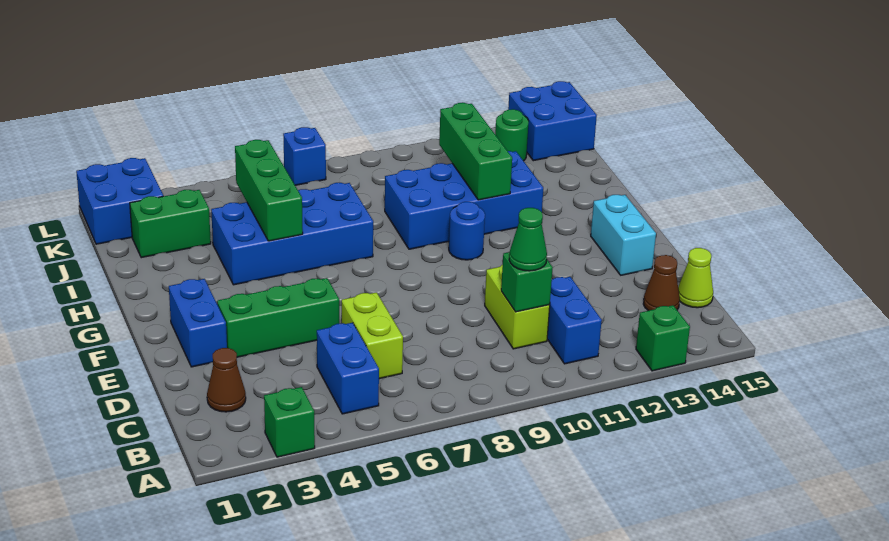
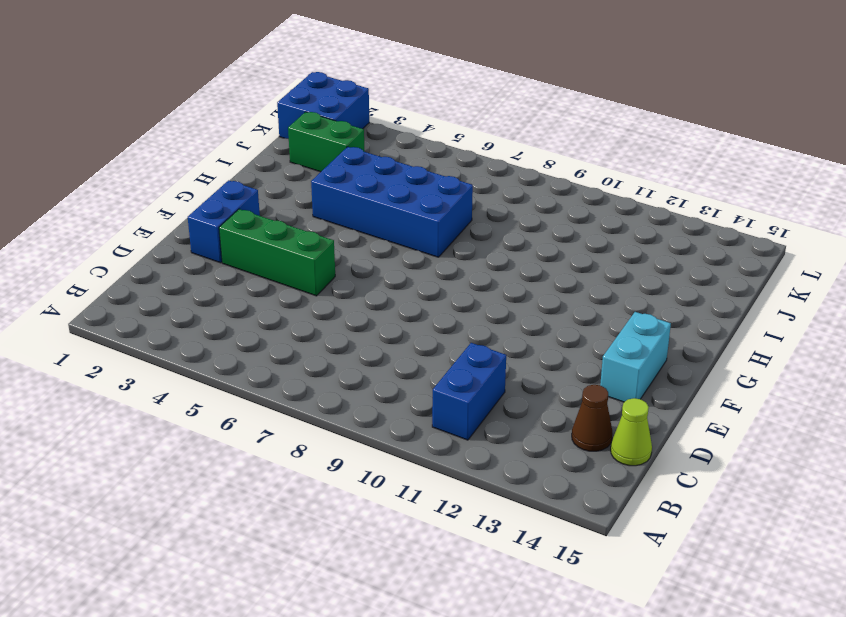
none -> green brick A3 level 1
none -> green brick A13 level 1
none -> blue brick B5:C5 level 1

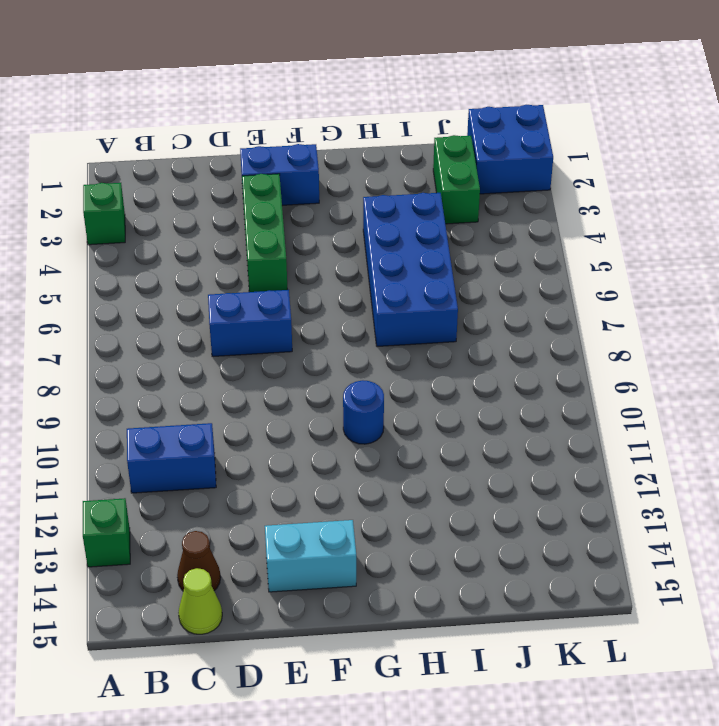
blue brick D7:E7 level 1 -> blue brick B5:C5 level 1
none -> brown cone C2 level 1
none -> lime brick C6:D6 level 1
none -> lime brick C10:D10 level 1

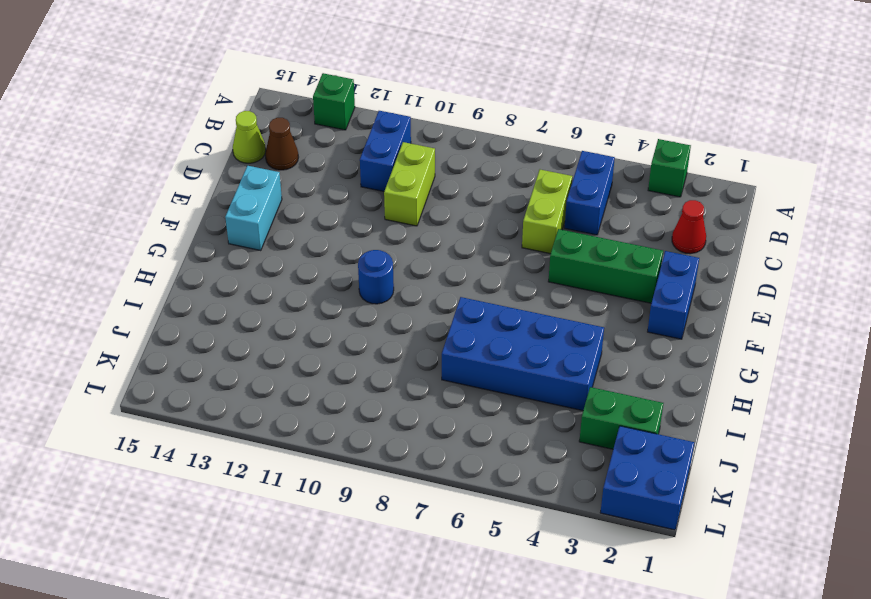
red cone C2 level 1 -> brown cone C2 level 1
none -> blue brick H9:I12 level 1
none -> green round brick K13 level 1
none -> blue brick K14:L15 level 1

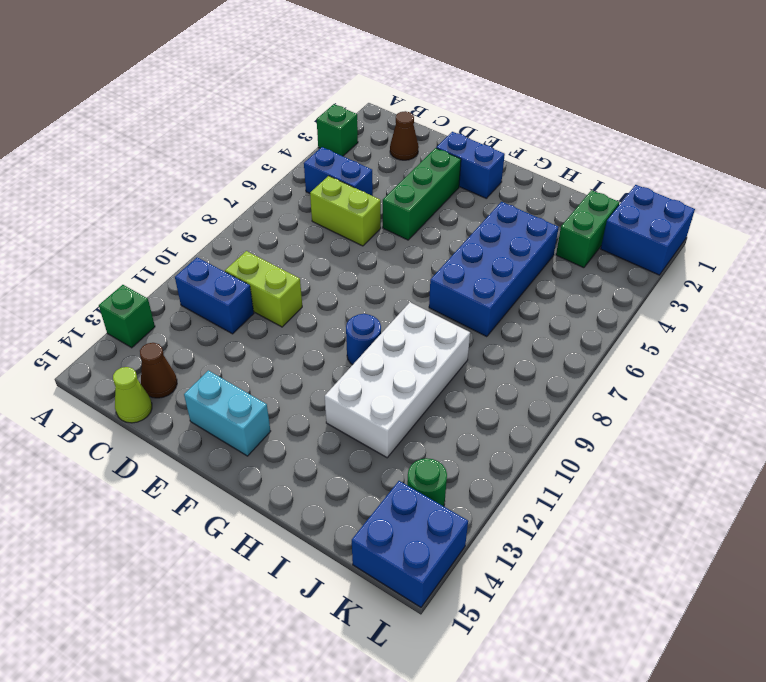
white brick H9:I12 level 1 -> blue brick H9:I12 level 1
none -> blue brick L7 level 1
none -> green brick C10 level 2
none -> green brick H5:J5 level 2

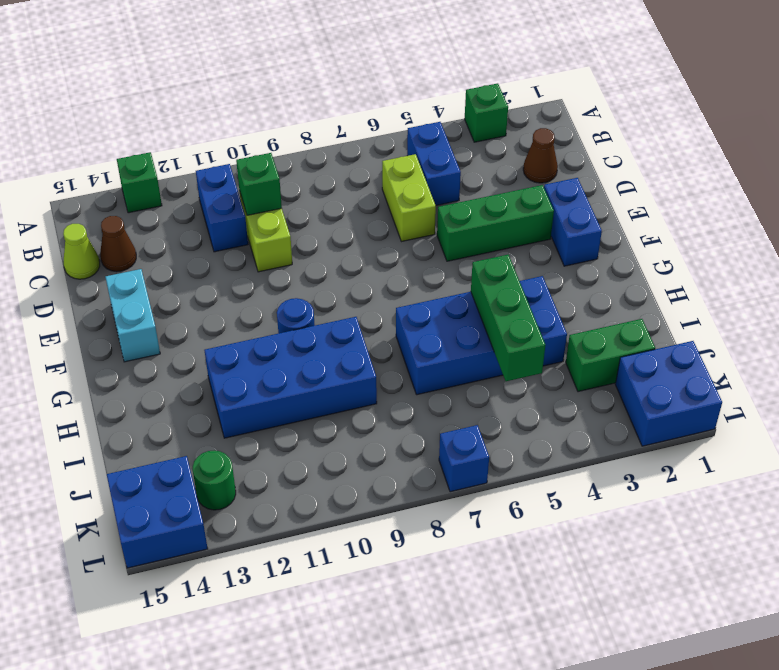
none -> green brick H11:J11 level 2
none -> green cone C10 level 3

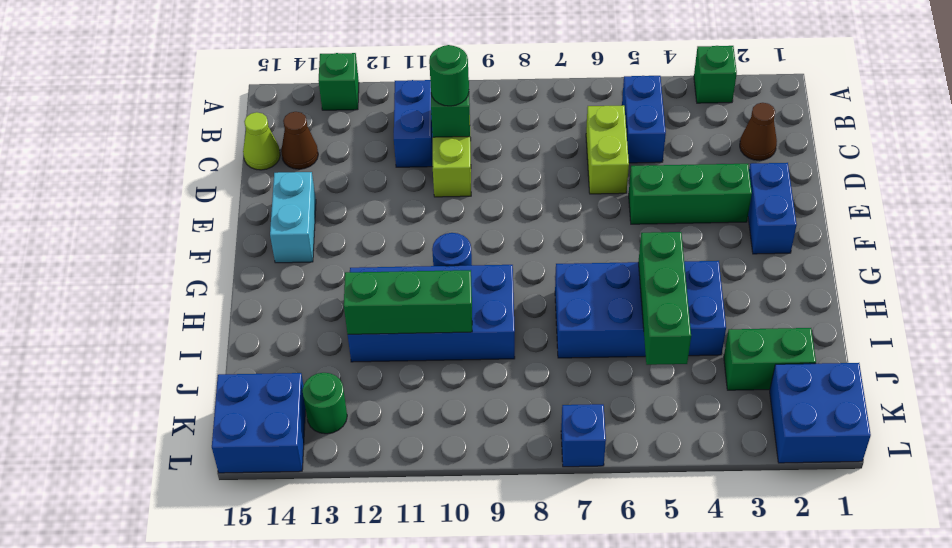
green round brick C10 level 3 -> green cone C10 level 3
green brick I10:I12 level 2 -> green brick H11:J11 level 2

